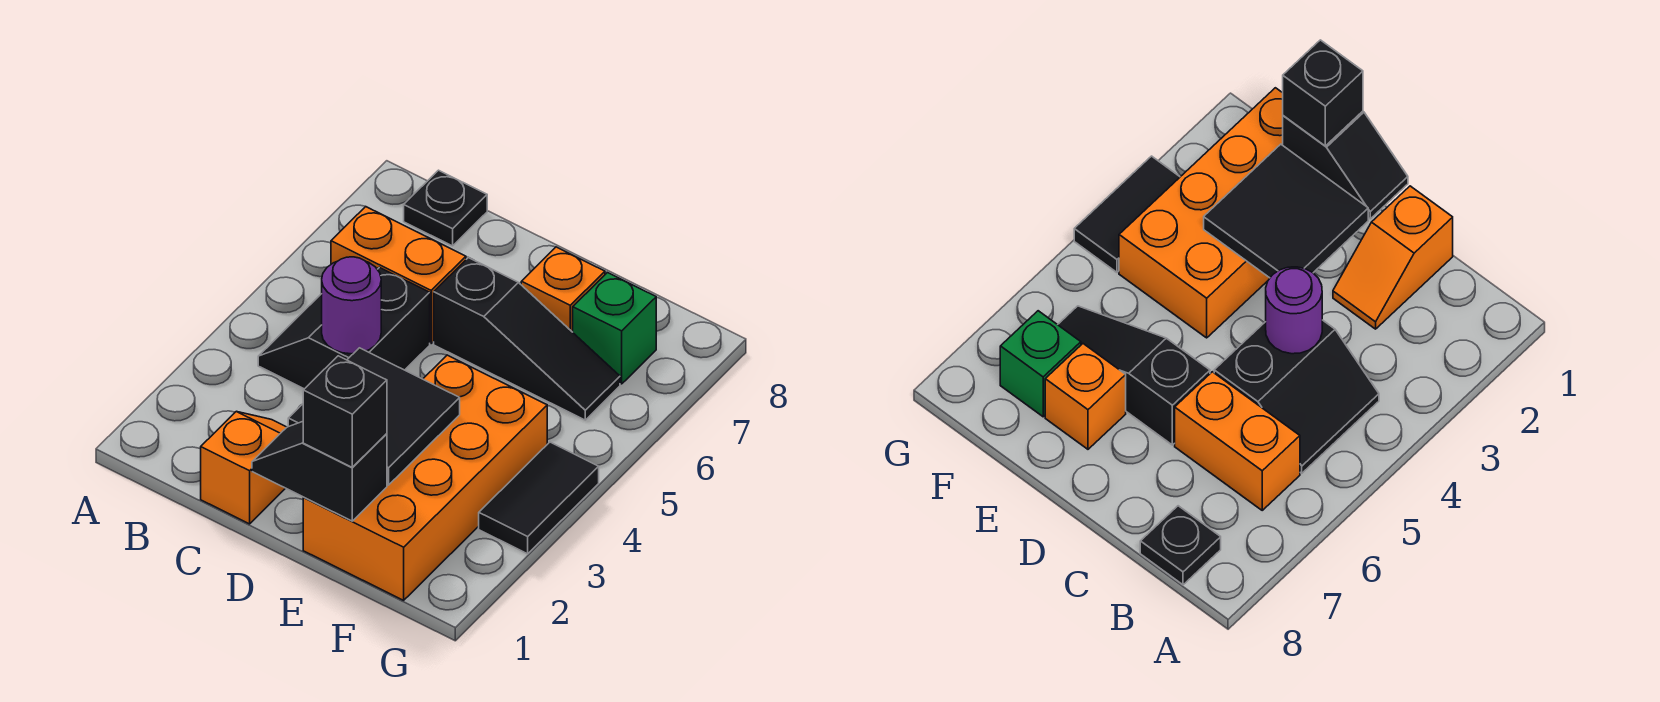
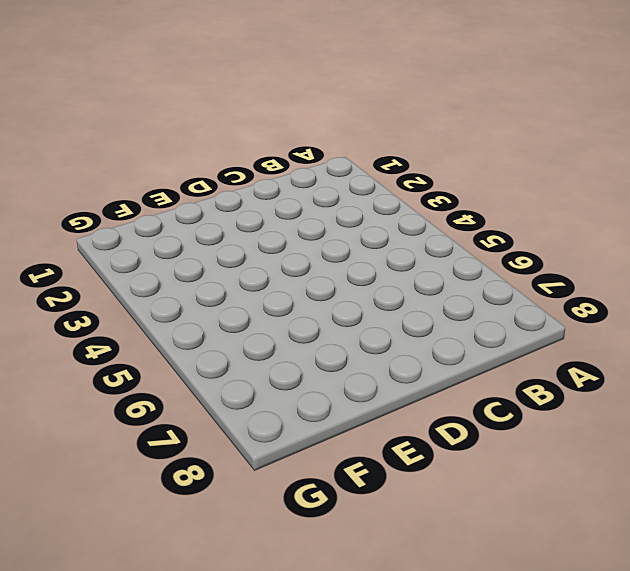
none -> black slope B4:C5 level 1 top C
none -> orange brick B6:C6 level 1
none -> black plate B8 level 1

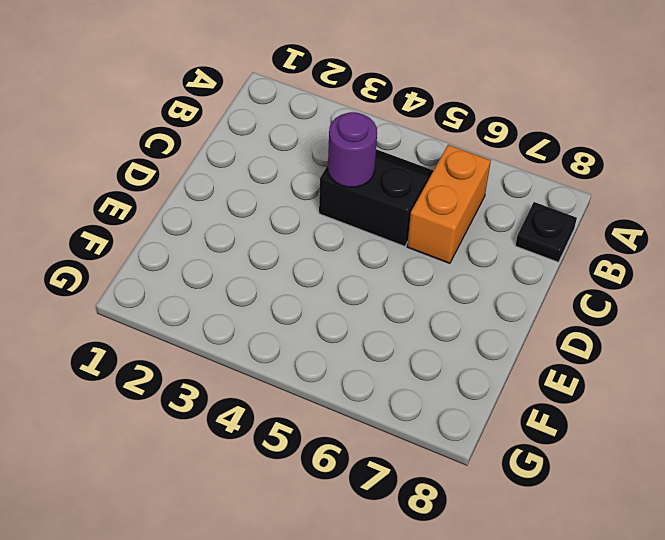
none -> orange slope C1:C2 level 1 top 1
none -> black slope D6:F6 level 1 top D
none -> orange brick E1:F4 level 1

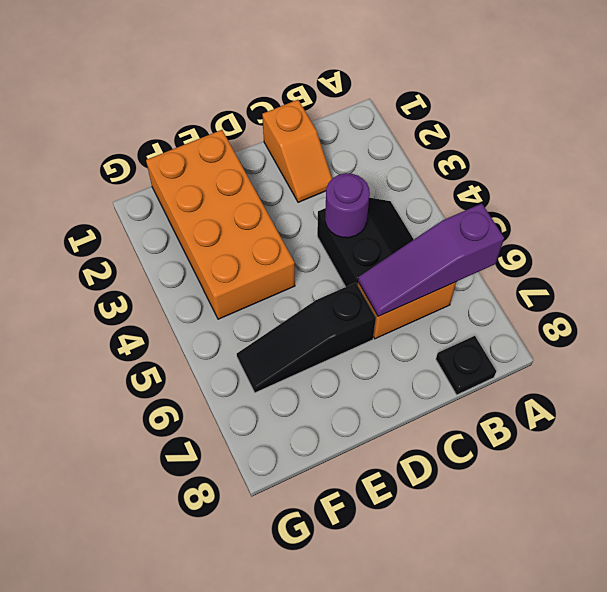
purple slope A6:C6 level 2 top A -> none
none -> orange brick E7 level 1
none -> green brick F7 level 1
none -> black tile G3:G4 level 1

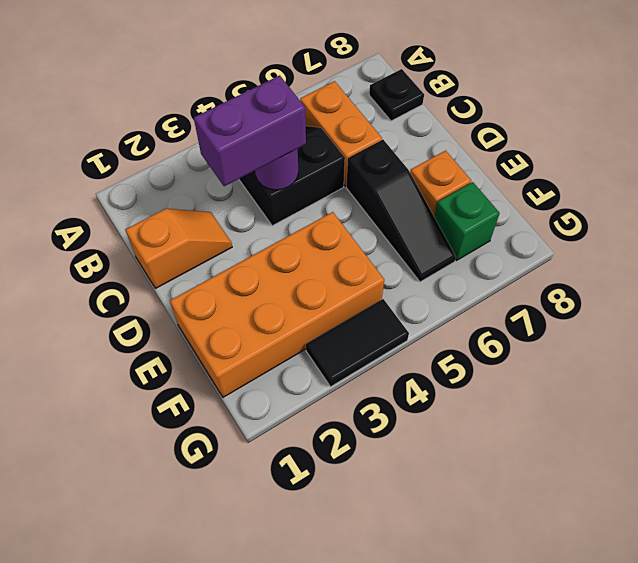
purple brick C3:C4 level 3 -> none
none -> black slope D1:E1 level 2 top E
none -> black tile D2:E3 level 2
none -> black brick E1 level 3

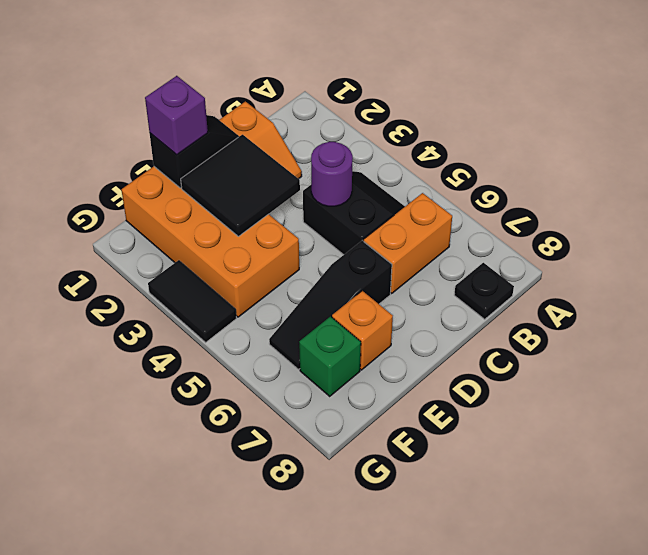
purple brick E1 level 3 -> black brick E1 level 3

